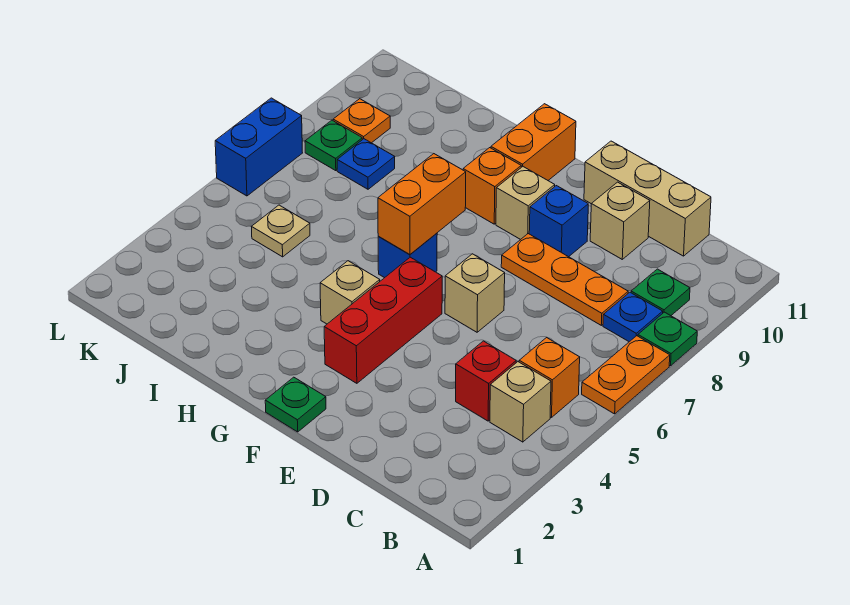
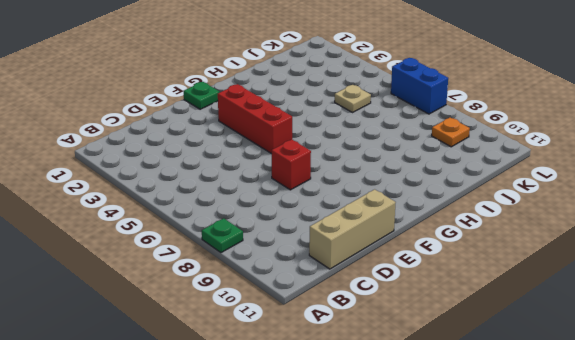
red brick E7 level 1 -> red brick C4 level 1
none -> orange plate A6:A7 level 1
none -> tan brick B4 level 1
none -> orange brick B5 level 1

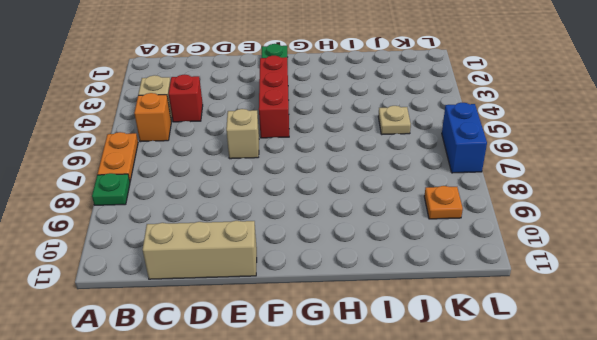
none -> blue plate B8 level 1
none -> green plate B9 level 1
none -> orange plate C8:E8 level 1

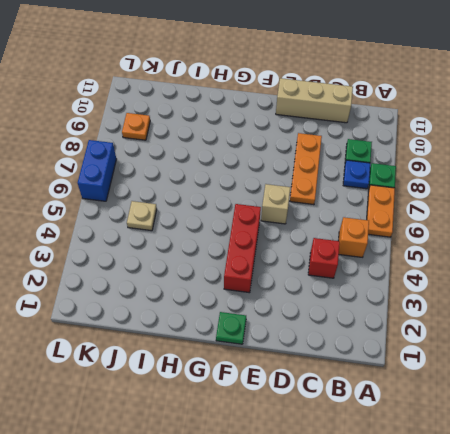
orange plate D7:D9 level 1 -> orange plate C8:E8 level 1
none -> tan brick B4 level 1
none -> tan brick D10 level 1
none -> blue brick E9 level 1

